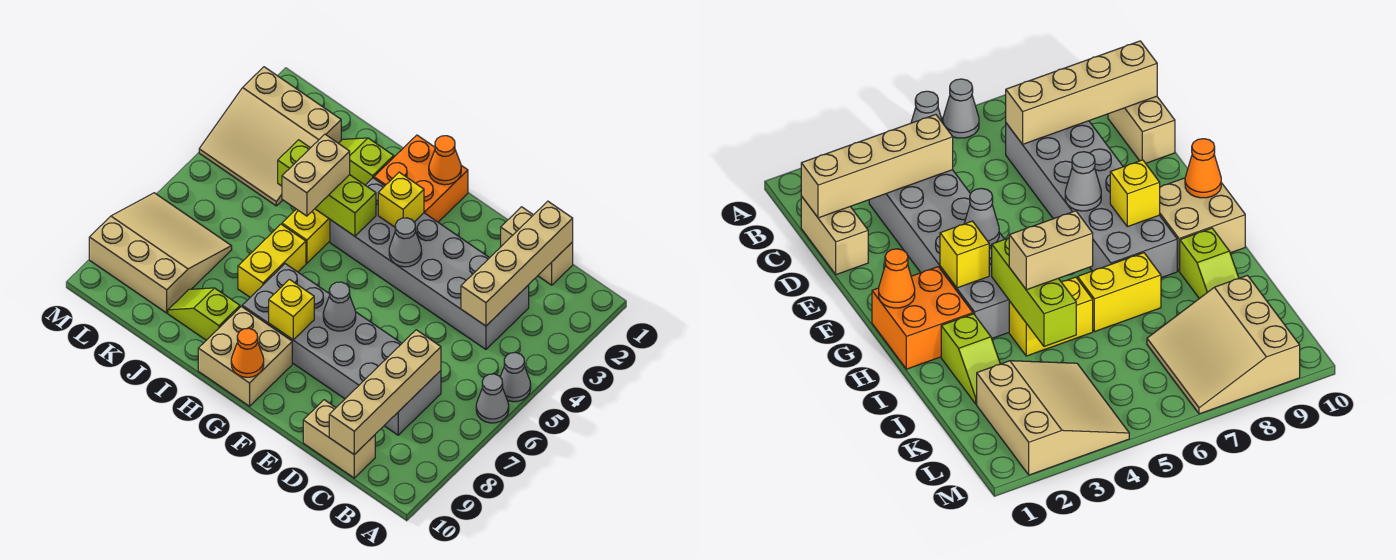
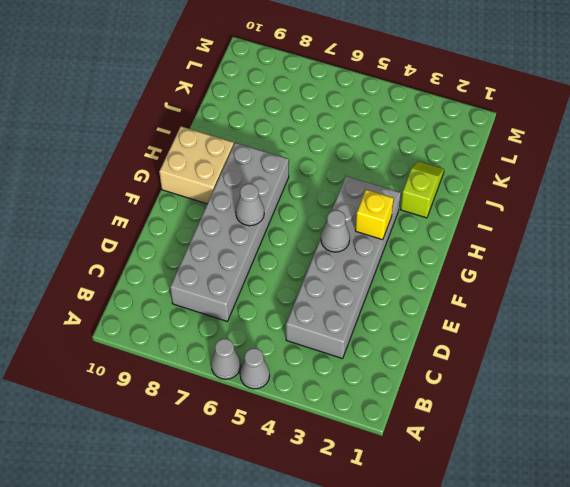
none -> tan brick C1:D1 level 1
none -> tan brick C10:D10 level 1
none -> orange brick G1:H2 level 1

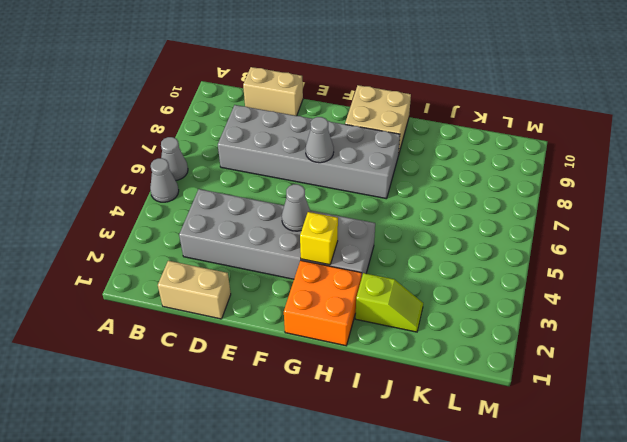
none -> yellow brick I4:I5 level 1
none -> yellow brick I6:I7 level 1
none -> lime slope I9:J9 level 1 top I

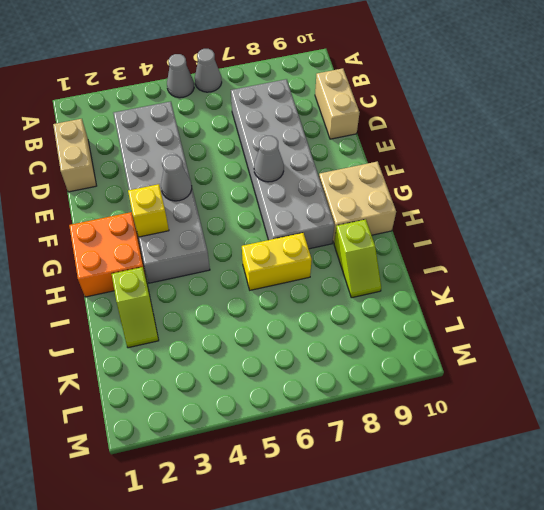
none -> yellow brick I4:I5 level 1
none -> tan slope K2:M4 level 1 top 2
none -> tan slope K7:M9 level 1 top 9

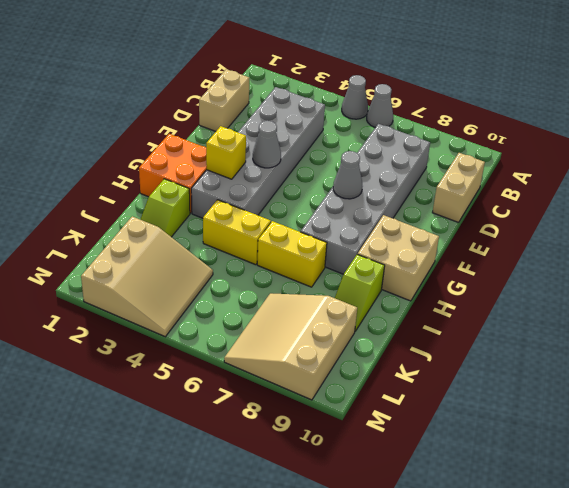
none -> tan brick C1:C4 level 2
none -> tan brick C7:C10 level 2
none -> orange cone G1 level 2

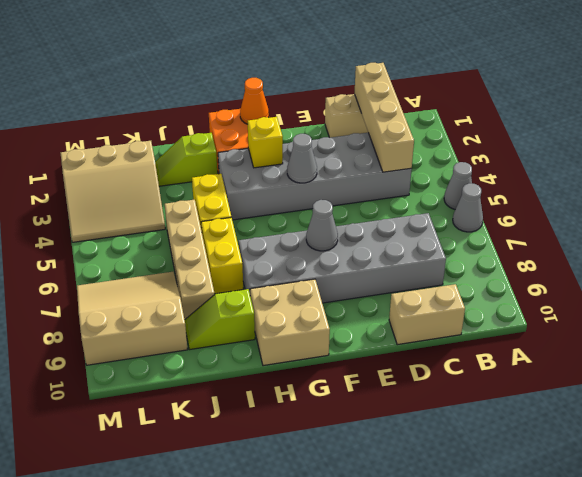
tan brick J5:J8 level 1 -> tan brick C7:C10 level 2
none -> yellow brick G8 level 2
none -> orange cone G10 level 2
none -> lime brick H4:J4 level 2

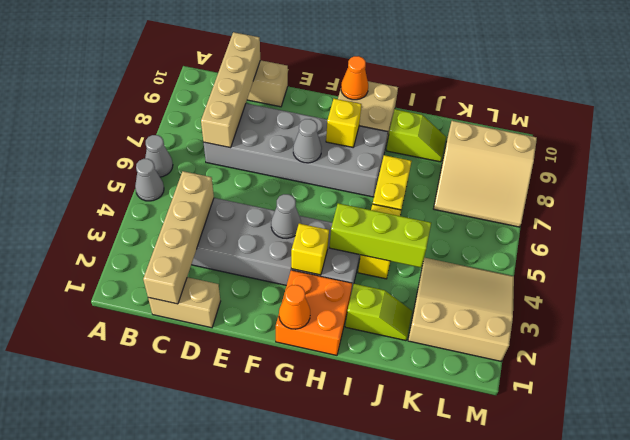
none -> tan brick I4:I5 level 3

